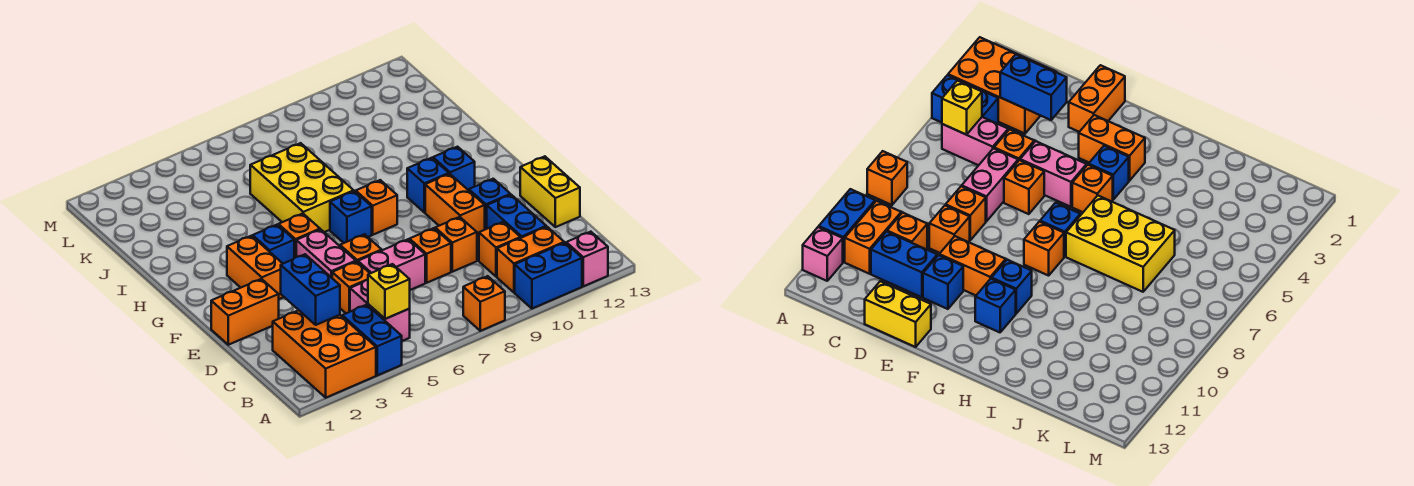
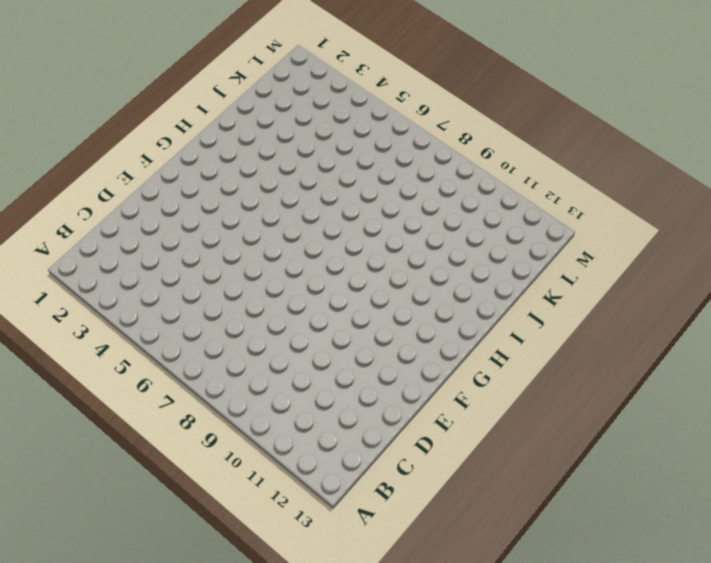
none -> orange brick A2:C3 level 1
none -> blue brick A4:B4 level 1
none -> orange brick A8 level 1

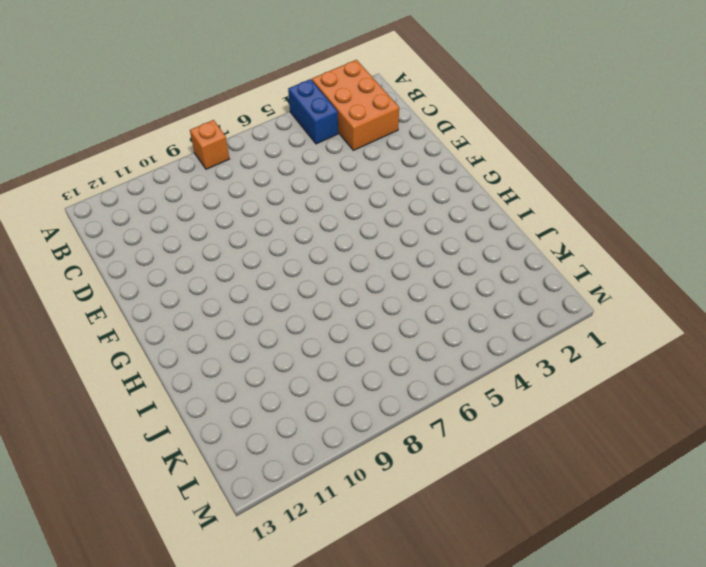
none -> blue brick A10:A11 level 1
none -> pink brick A12 level 1
none -> pink brick B5:C5 level 1

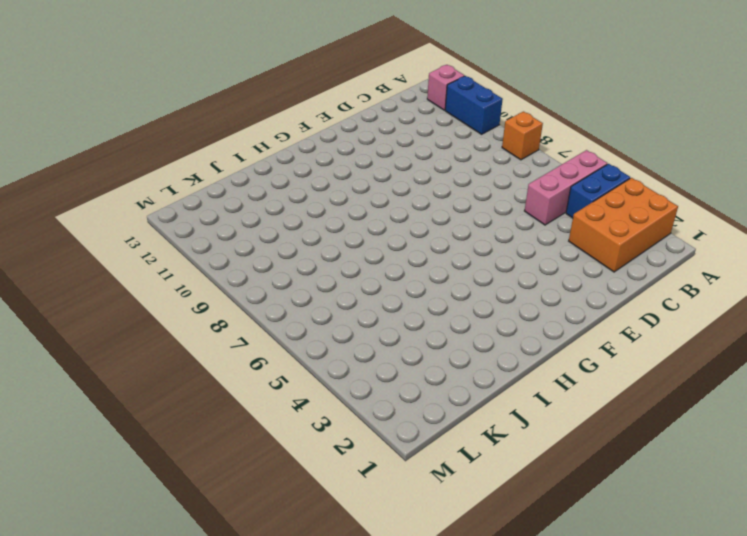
pink brick A5:C5 level 1 -> pink brick B5:C5 level 1
none -> orange brick B10:B11 level 1
none -> orange brick C10 level 1
none -> blue brick C11:D11 level 1

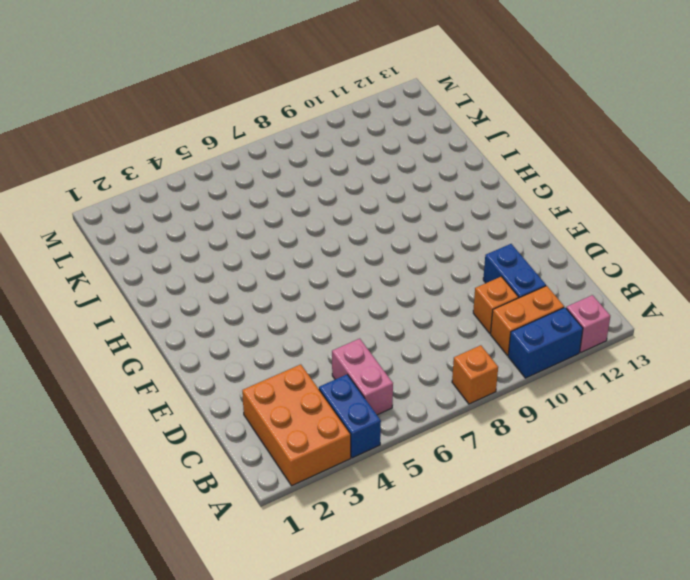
none -> orange brick D5 level 1
none -> pink brick D6:D7 level 1
none -> orange brick D8 level 1

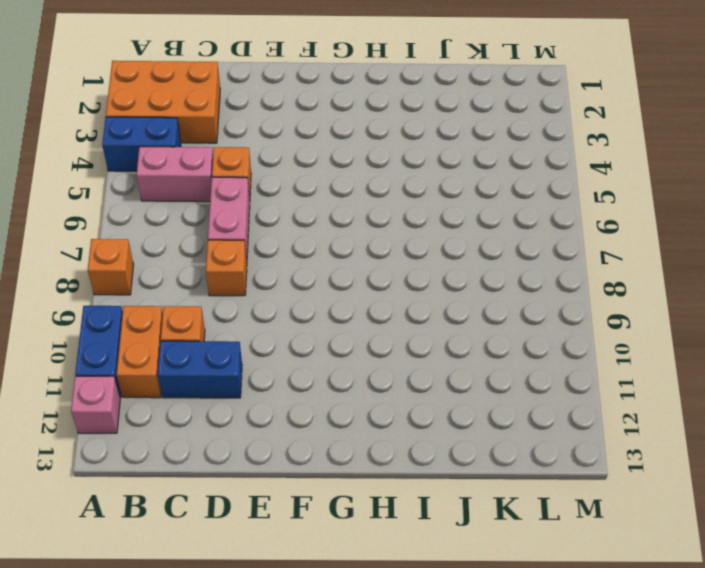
none -> orange brick D9 level 1
none -> yellow brick D13:E13 level 1
none -> orange brick E1:E2 level 1

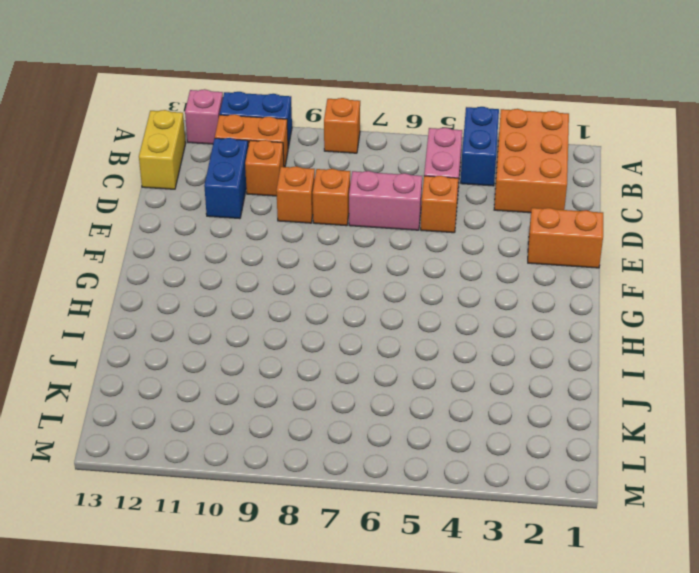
yellow brick B13:C13 level 1 -> yellow brick D13:E13 level 1
none -> pink brick E5:F5 level 1
none -> orange brick E6 level 1
none -> orange brick E10:F10 level 1

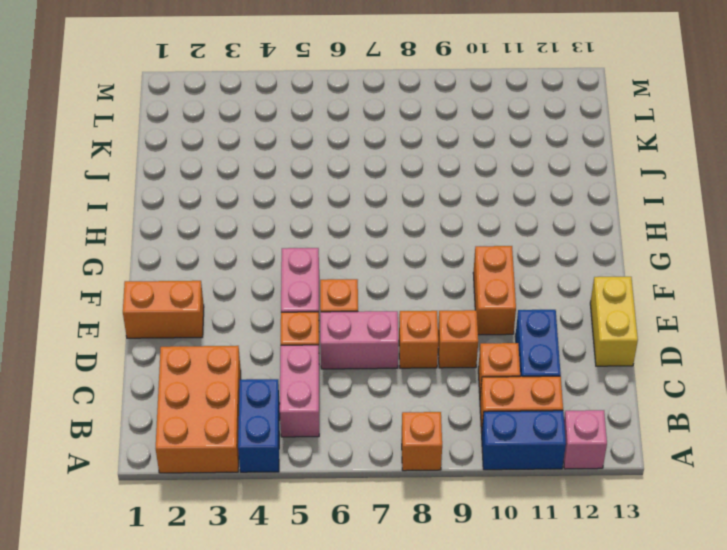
none -> blue brick E11 level 1
none -> orange brick F3:G3 level 1
none -> blue brick G4 level 1

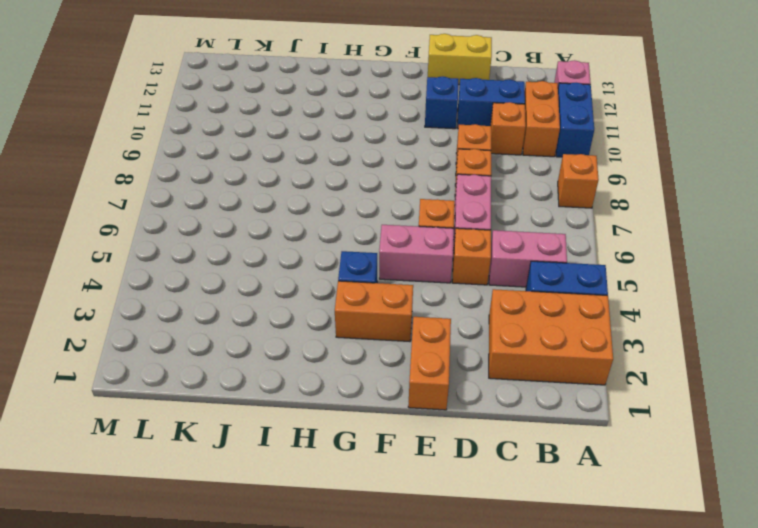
none -> orange brick E10:F10 level 1
none -> orange brick G5 level 1
none -> blue brick G7 level 1

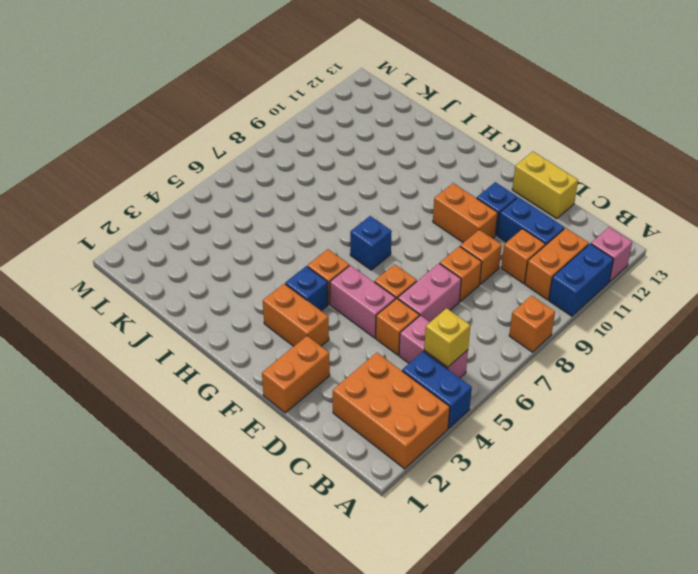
none -> orange brick G8 level 1
none -> blue brick G10 level 1
none -> blue brick G11 level 1

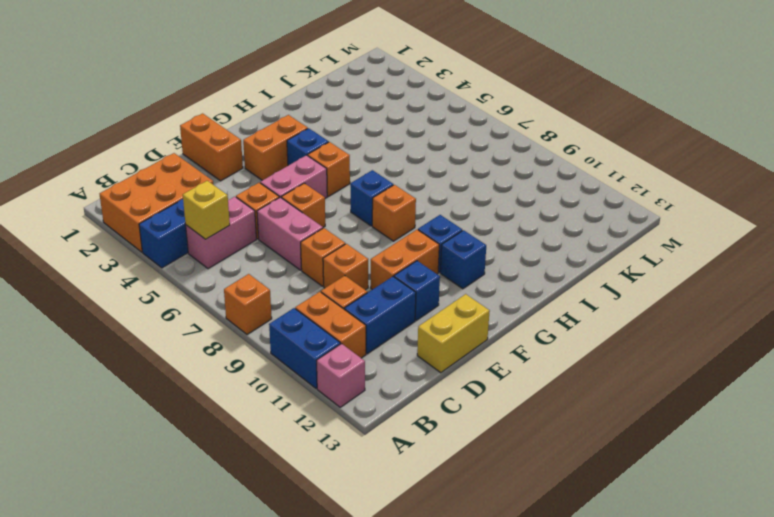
none -> yellow brick H6:J7 level 1
none -> blue brick C3:D3 level 2

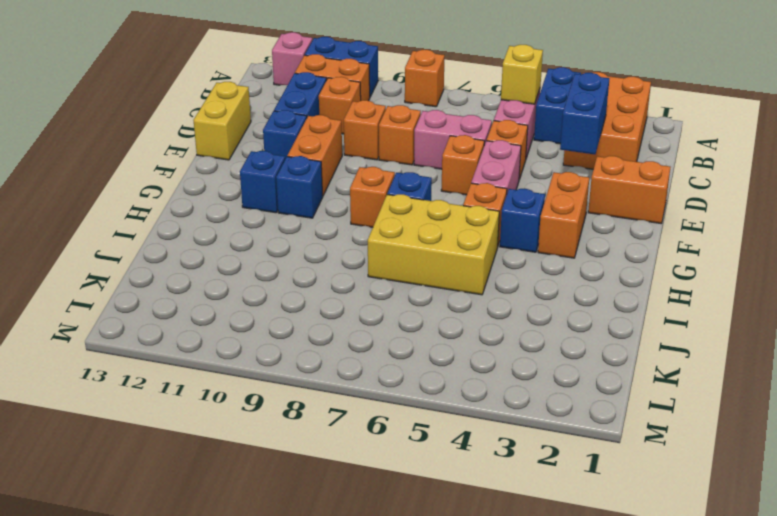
yellow brick H5:I7 level 1 -> yellow brick H6:J7 level 1

